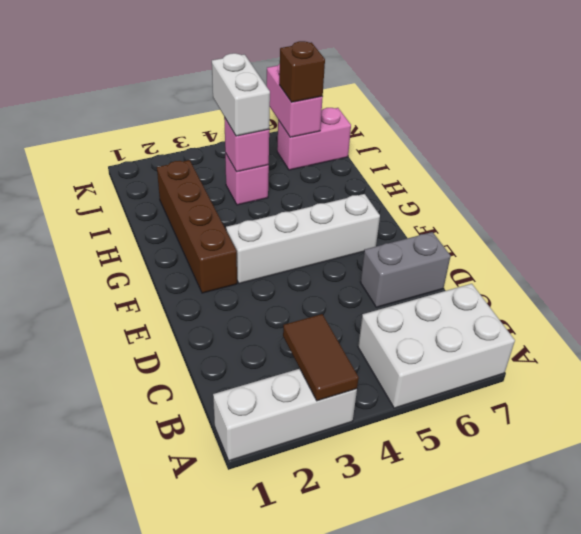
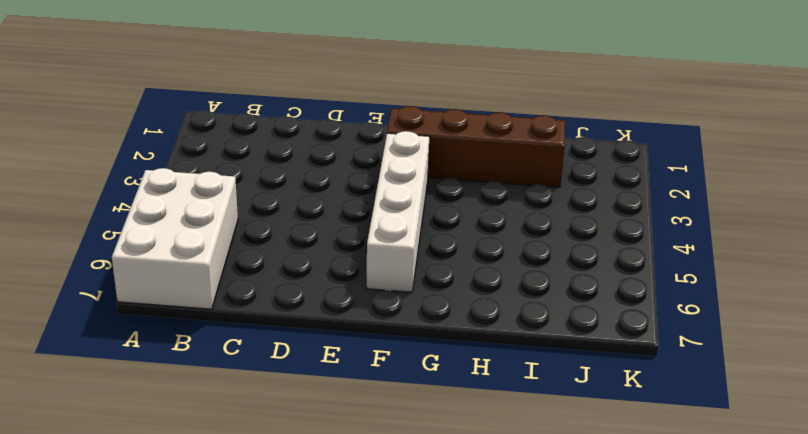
none -> white brick A1:A3 level 1
none -> grey brick D6:D7 level 1
none -> pink brick I4 level 1

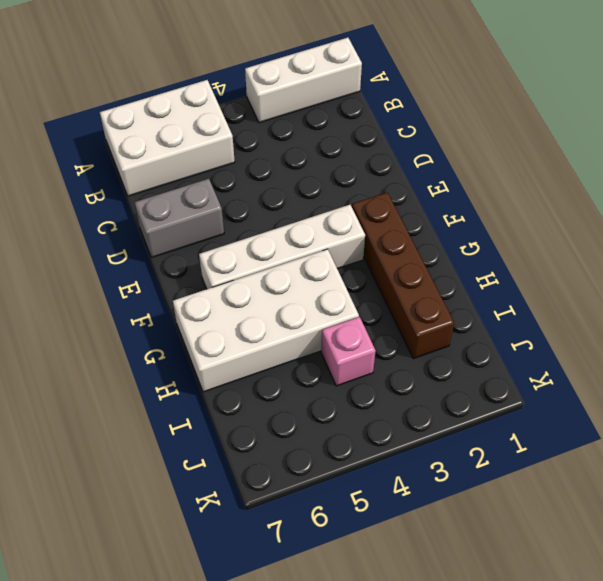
white brick G4:H7 level 1 -> none
none -> pink brick J6:J7 level 1
none -> brown tile A3:B3 level 2
none -> pink brick I4 level 2

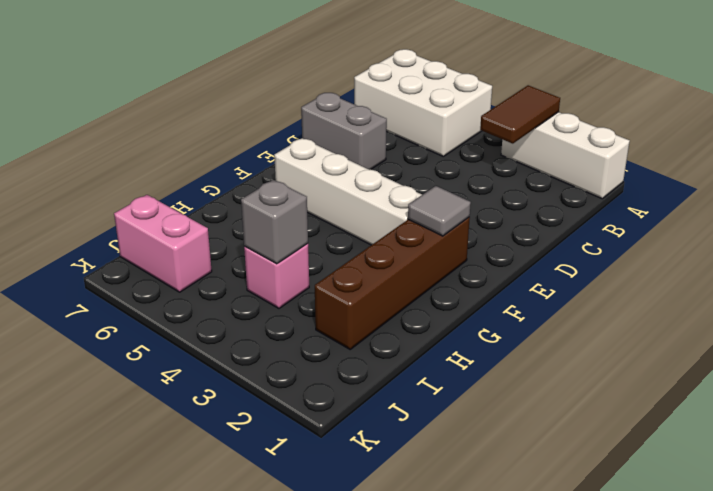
grey tile F2 level 2 -> none
grey brick I4 level 2 -> pink brick I4 level 2
none -> pink brick J6:K6 level 2
none -> white brick I4:J4 level 3
none -> brown brick J6 level 3

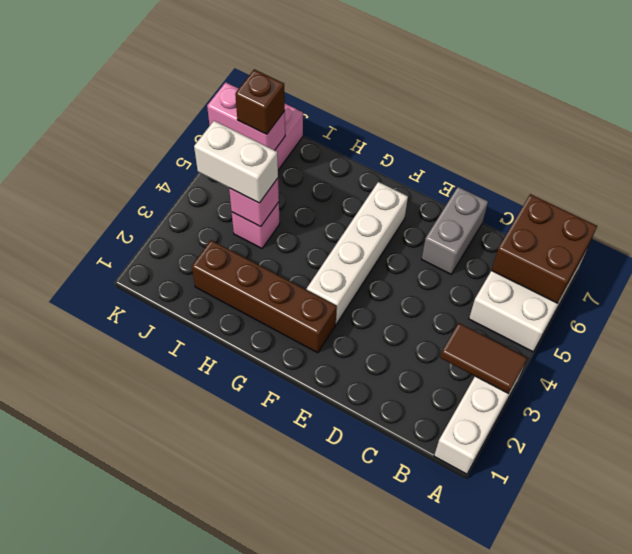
brown brick A6:B7 level 2 -> none

